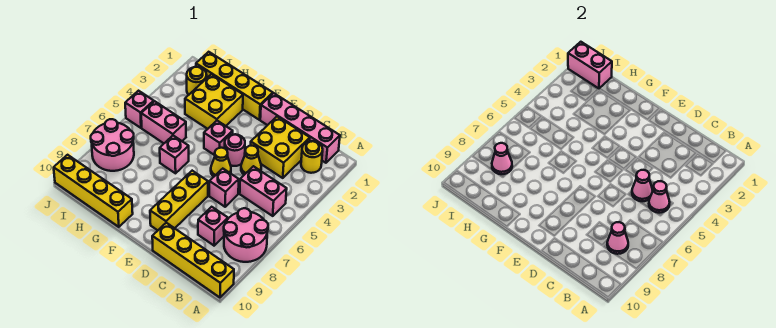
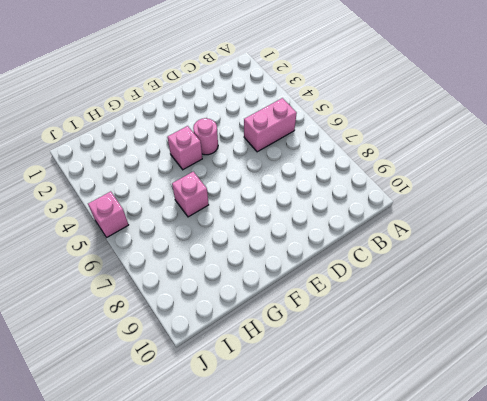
none -> pink round brick A7:B8 level 1
none -> yellow brick A10:D10 level 1
none -> pink brick B1:E1 level 1

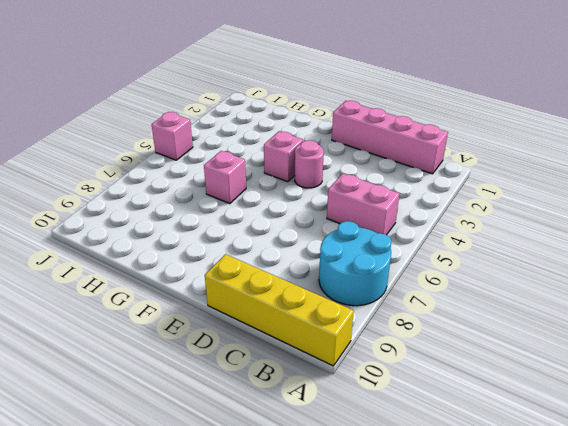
cyan round brick A7:B8 level 1 -> pink round brick A7:B8 level 1
none -> yellow round brick B2 level 1
none -> yellow brick C2:D3 level 1
none -> pink brick C8 level 1

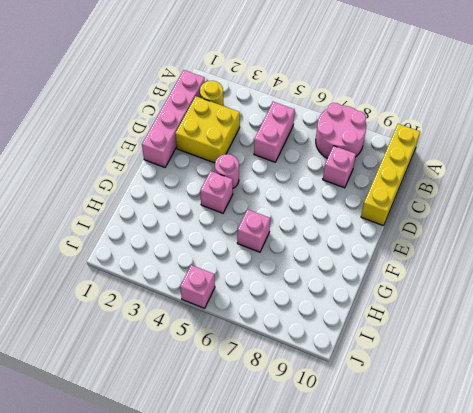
none -> yellow cone D4 level 1
none -> pink brick D6 level 1
none -> yellow cone E5 level 1

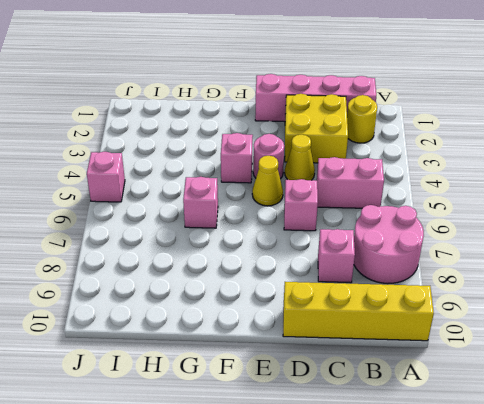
none -> yellow brick E7:E9 level 1
none -> yellow brick F1:I1 level 1
none -> yellow brick G2:H3 level 1

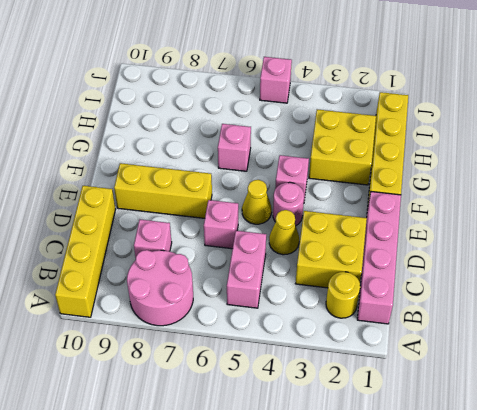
none -> yellow brick G10:J10 level 1
none -> pink brick H5:I5 level 1
none -> yellow round brick I2 level 1

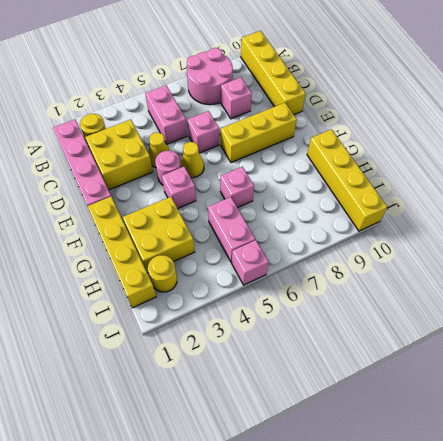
none -> pink round brick I7:J8 level 1
none -> pink cone B5 level 2
none -> pink cone B8 level 2

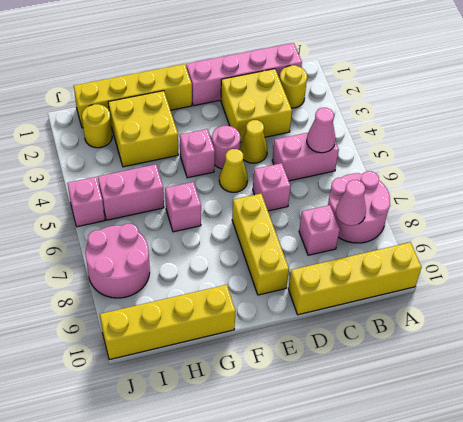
none -> pink cone C5 level 2
none -> pink brick I1:J1 level 2
none -> pink cone I8 level 2

